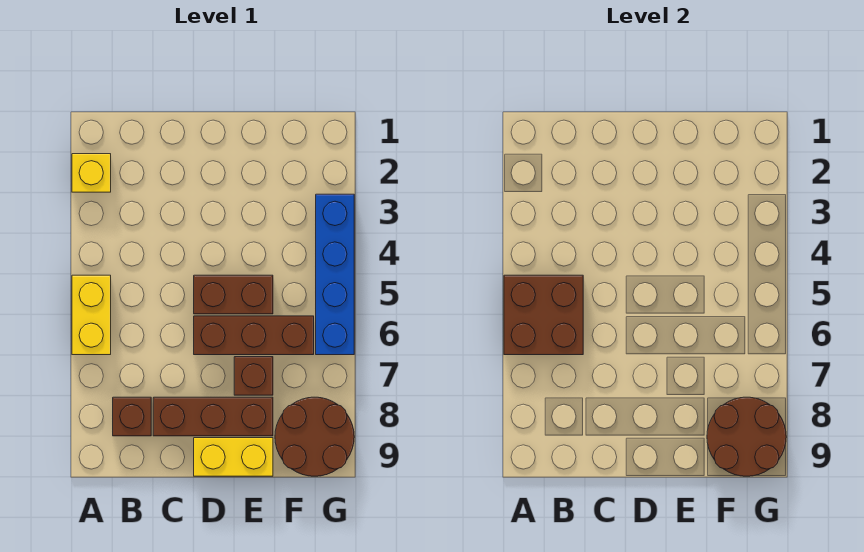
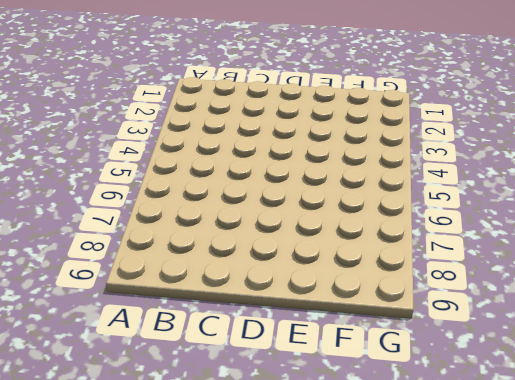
none -> yellow brick A2 level 1
none -> yellow brick A5:A6 level 1
none -> brown brick B8 level 1

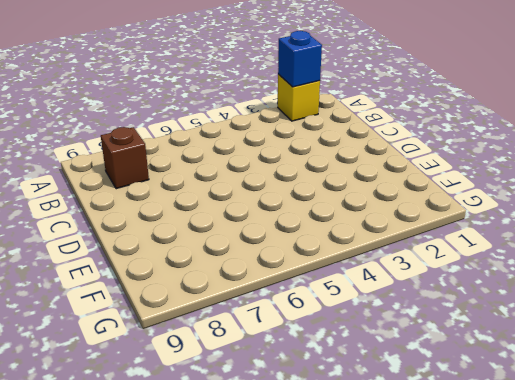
blue brick A2 level 2 -> none
none -> yellow brick A5:A6 level 1
none -> brown brick C8:E8 level 1
none -> brown brick D5:E5 level 1

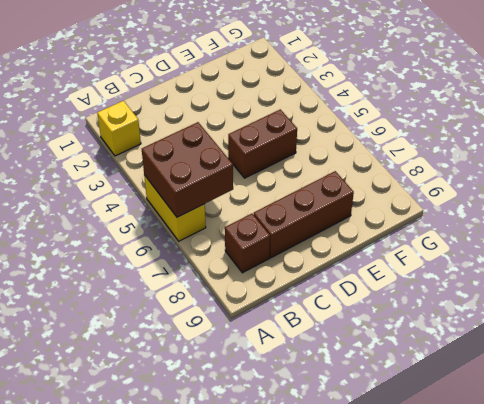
none -> brown brick D6:F6 level 1
none -> yellow brick D9:E9 level 1
none -> brown brick E7 level 1

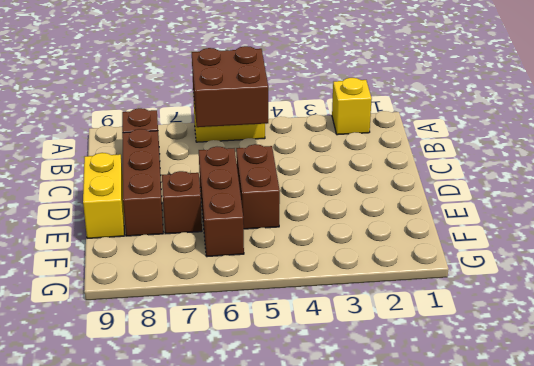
none -> brown round brick F8:G9 level 1
none -> blue brick G3:G6 level 1
none -> brown round brick F8:G9 level 2

